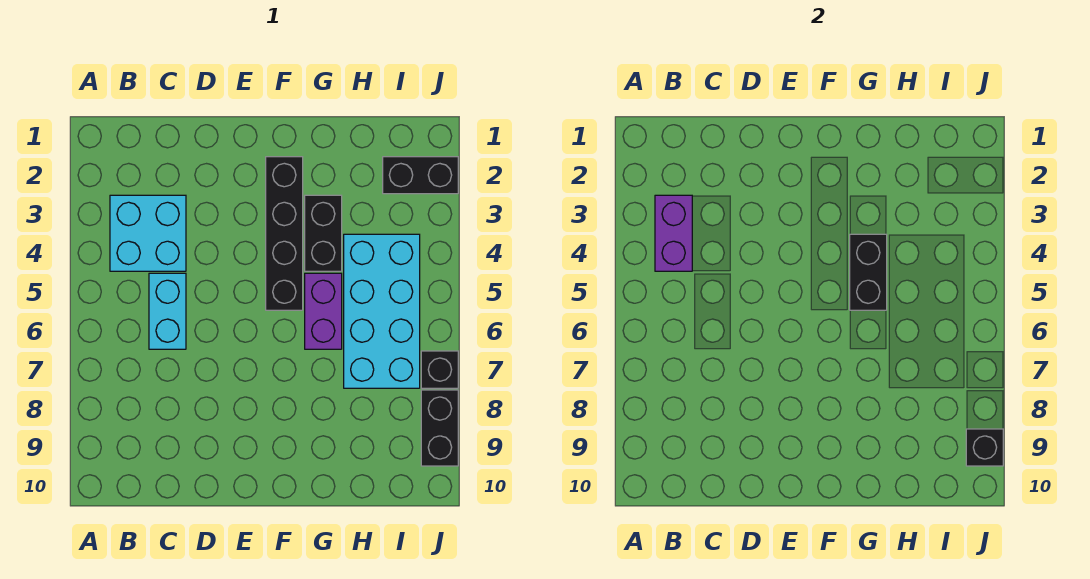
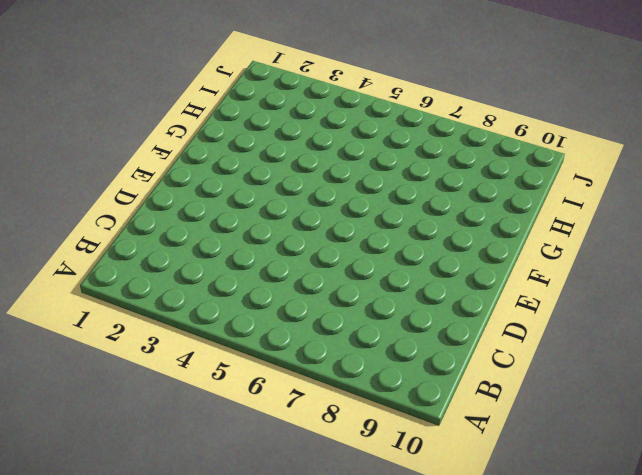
none -> cyan brick B3:C4 level 1
none -> cyan brick C5:C6 level 1
none -> black brick F2:F5 level 1

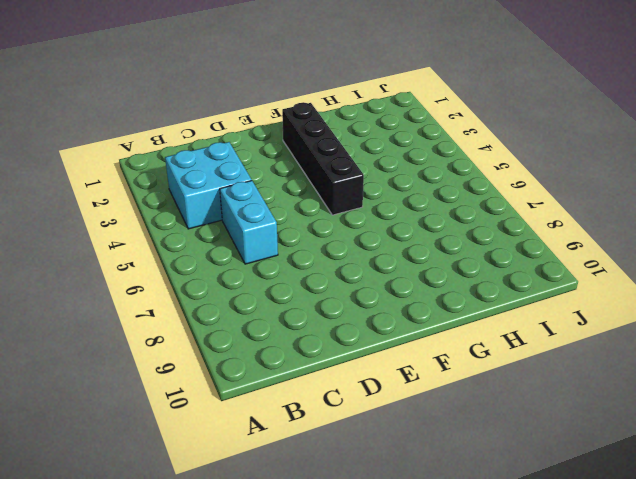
none -> black brick G3:G4 level 1
none -> purple brick G5:G6 level 1
none -> cyan brick H4:I7 level 1

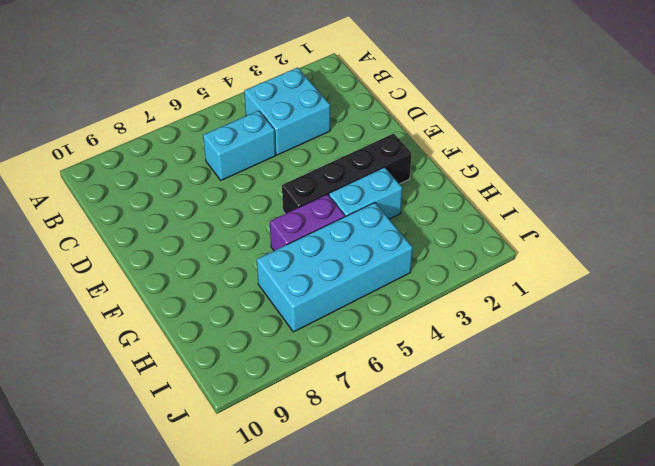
cyan brick G3:G4 level 1 -> black brick G3:G4 level 1
none -> black brick I2:J2 level 1
none -> black brick J7 level 1
none -> black brick J8:J9 level 1

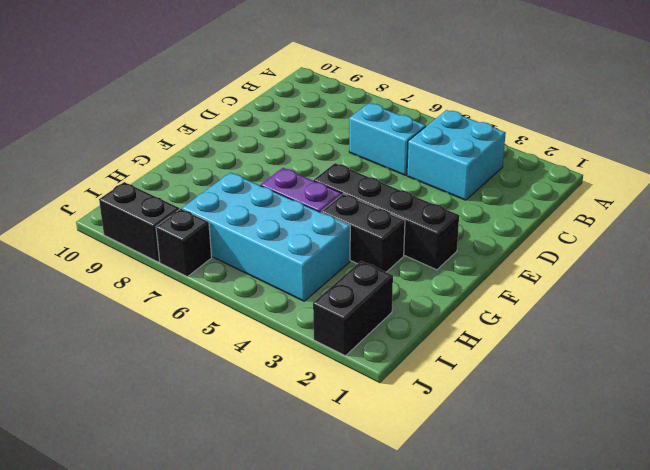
none -> purple brick B3:B4 level 2
none -> black brick G4:G5 level 2
none -> black brick J9 level 2

